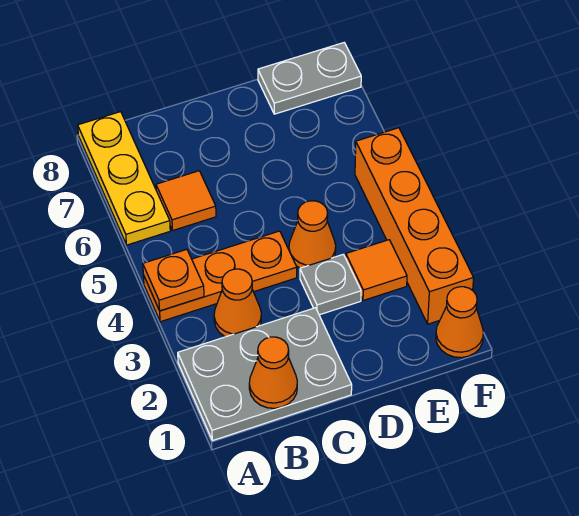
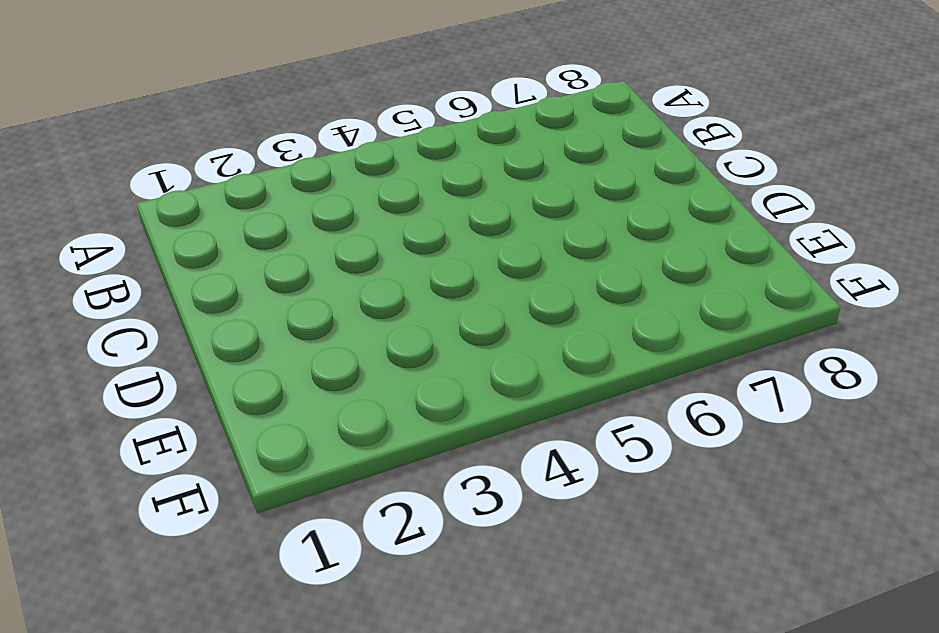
none -> grey plate A1:C2 level 1
none -> orange plate A4:C4 level 1
none -> yellow plate A6:A8 level 1

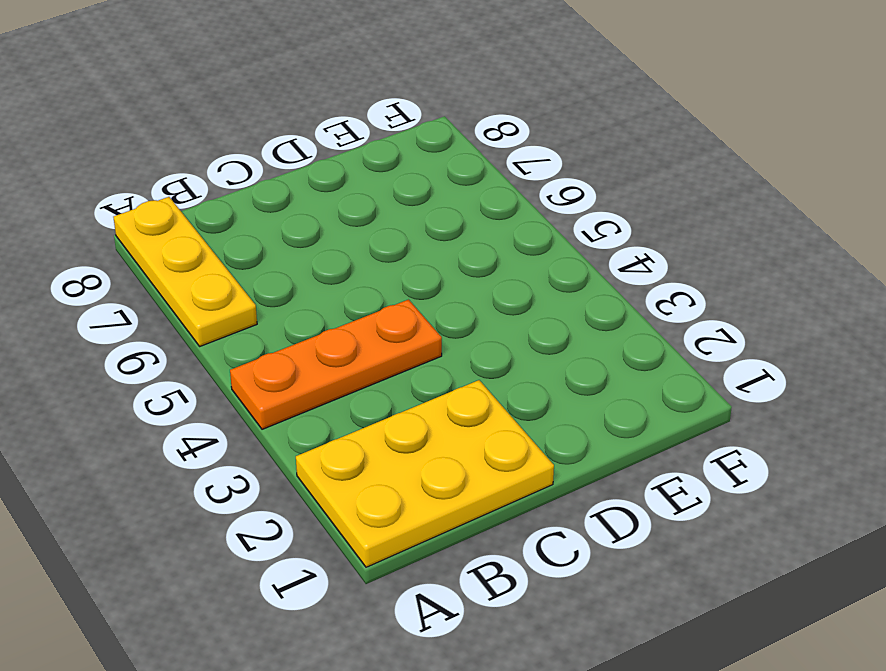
yellow plate A1:C2 level 1 -> grey plate A1:C2 level 1
none -> orange cone B3 level 1
none -> orange tile B6 level 1
none -> grey plate D3 level 1

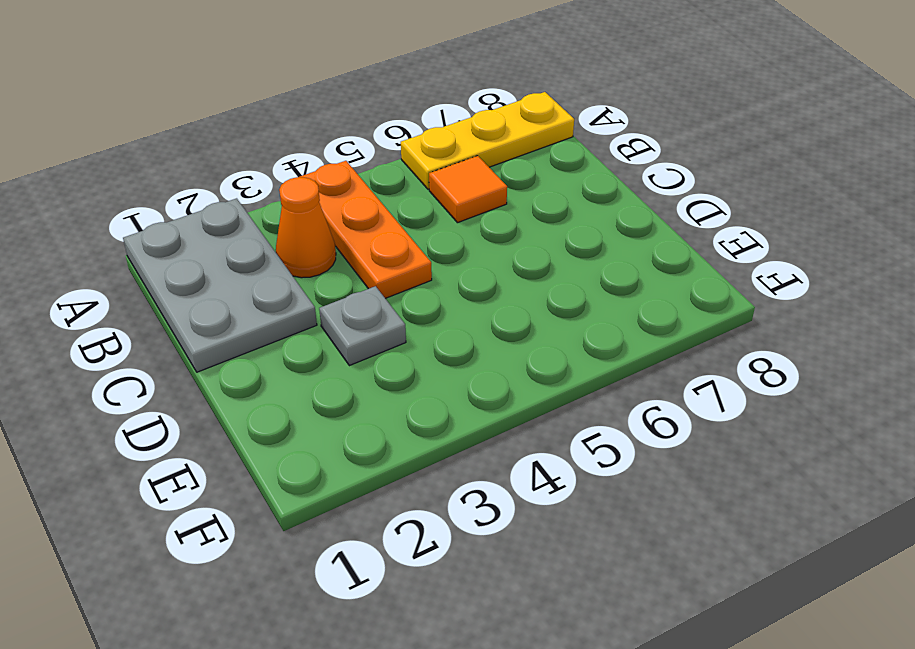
none -> orange cone D4 level 1
none -> orange tile E3 level 1
none -> grey plate E8:F8 level 1

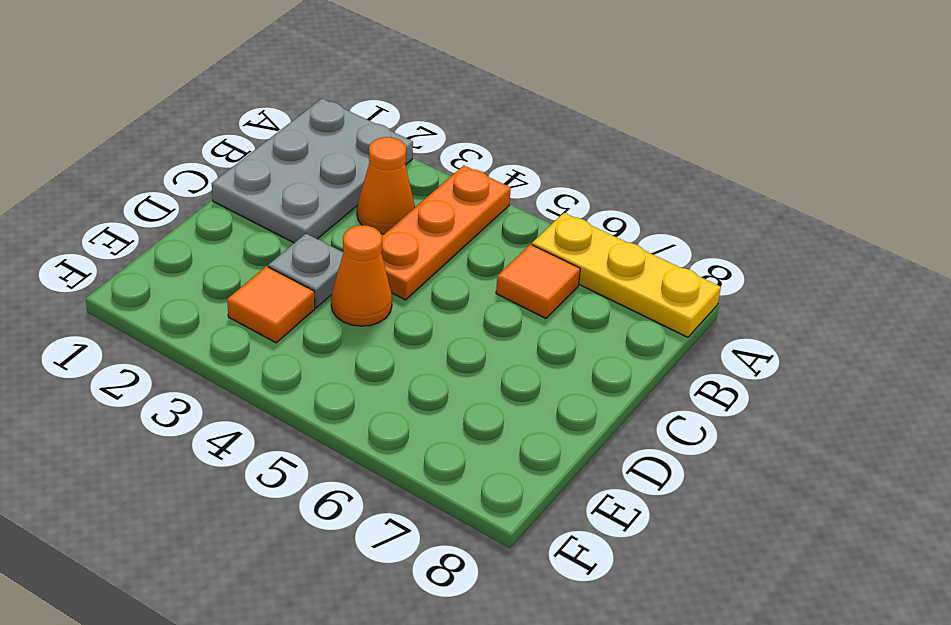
none -> grey plate E8:F8 level 1
none -> orange cone F1 level 1
none -> orange brick F2:F5 level 1

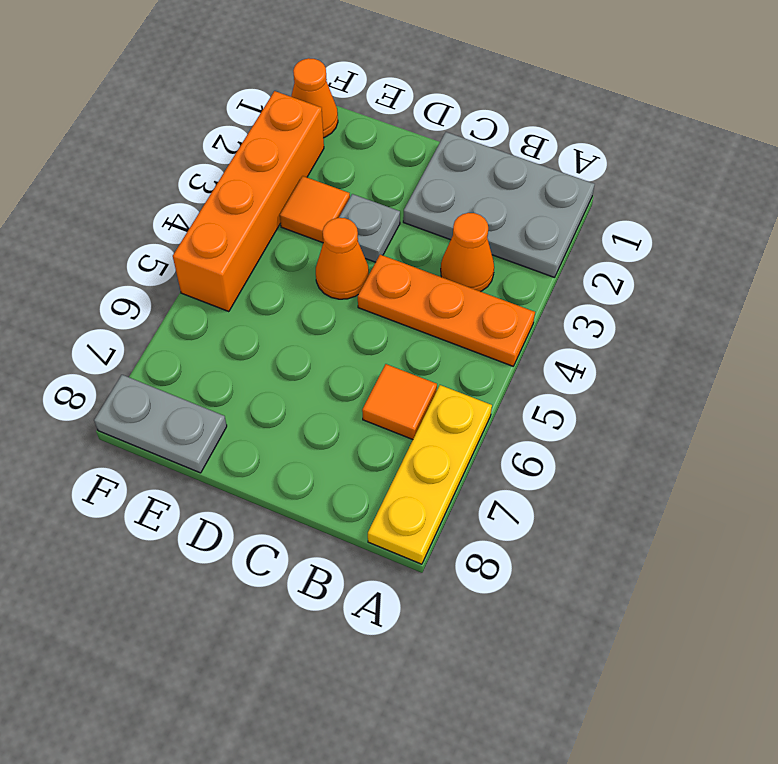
none -> orange plate A4 level 2
none -> orange cone B1 level 2

